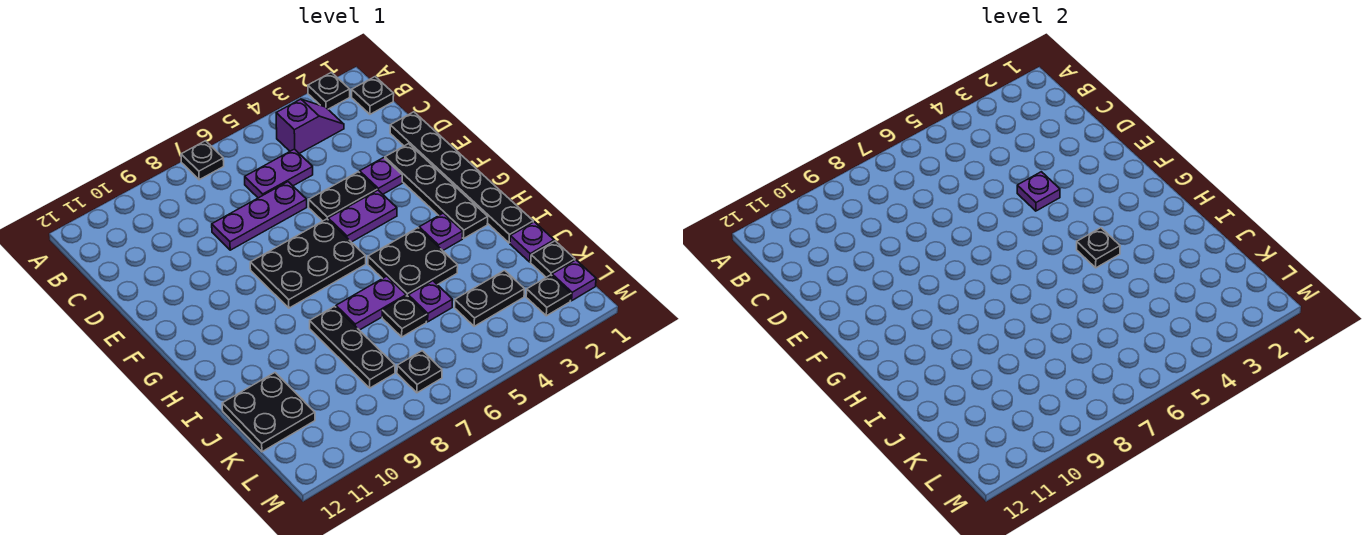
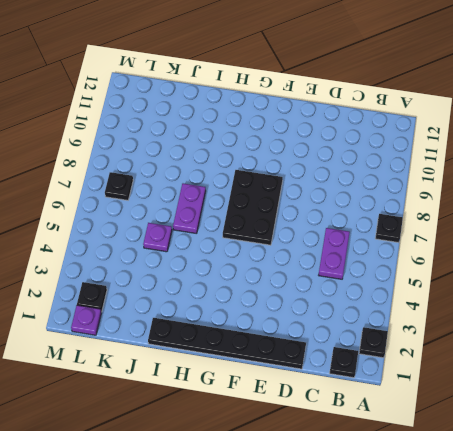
none -> purple slope B3:B4 level 1 top 4
none -> purple plate D6:D8 level 1
none -> black plate E2:H2 level 1

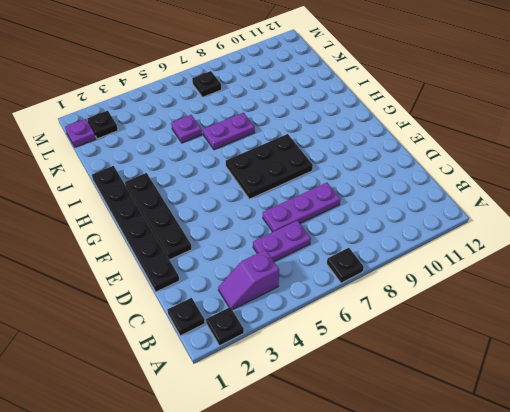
none -> purple plate E3 level 1
none -> black plate E4:E5 level 1
none -> purple plate F4:F5 level 1

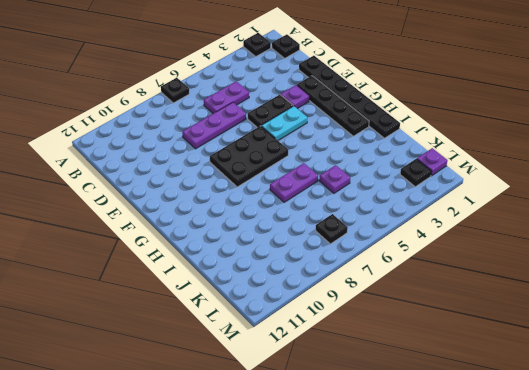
cyan plate F4:F5 level 1 -> purple plate F4:F5 level 1
none -> purple slope B3:B4 level 1 top 4
none -> purple plate H3 level 1
none -> black plate H4:I5 level 1

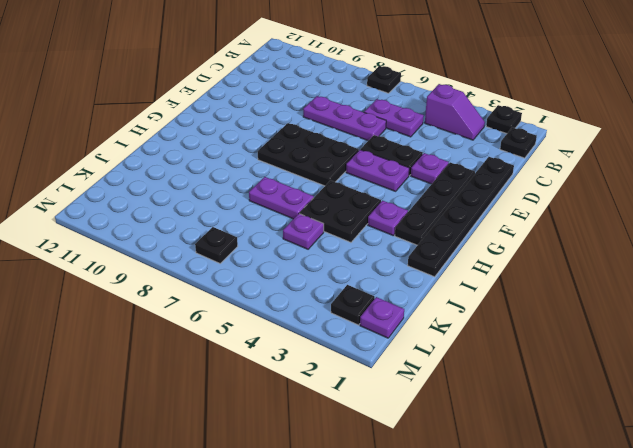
none -> black plate I8:K8 level 1
none -> purple plate J1 level 1
none -> black plate J6 level 1

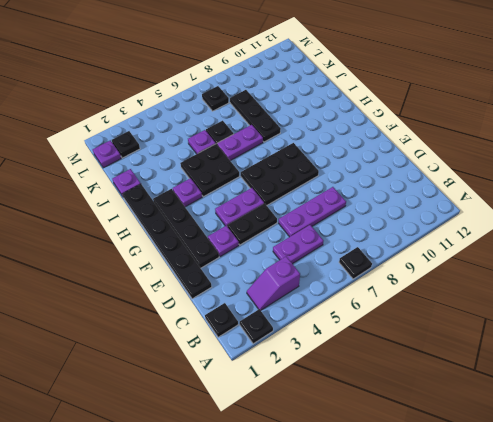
none -> black plate J11:K12 level 1
none -> black plate K1 level 1
none -> black plate K3:K4 level 1

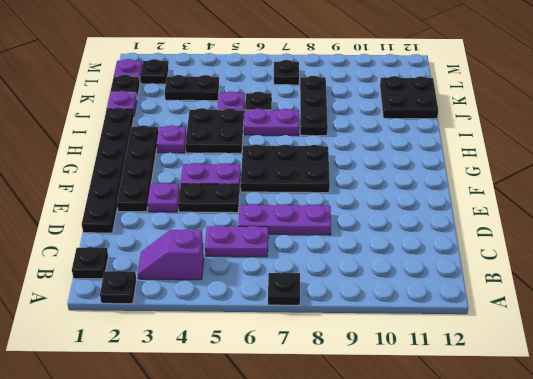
none -> purple plate E4 level 2
none -> black plate H4 level 2

